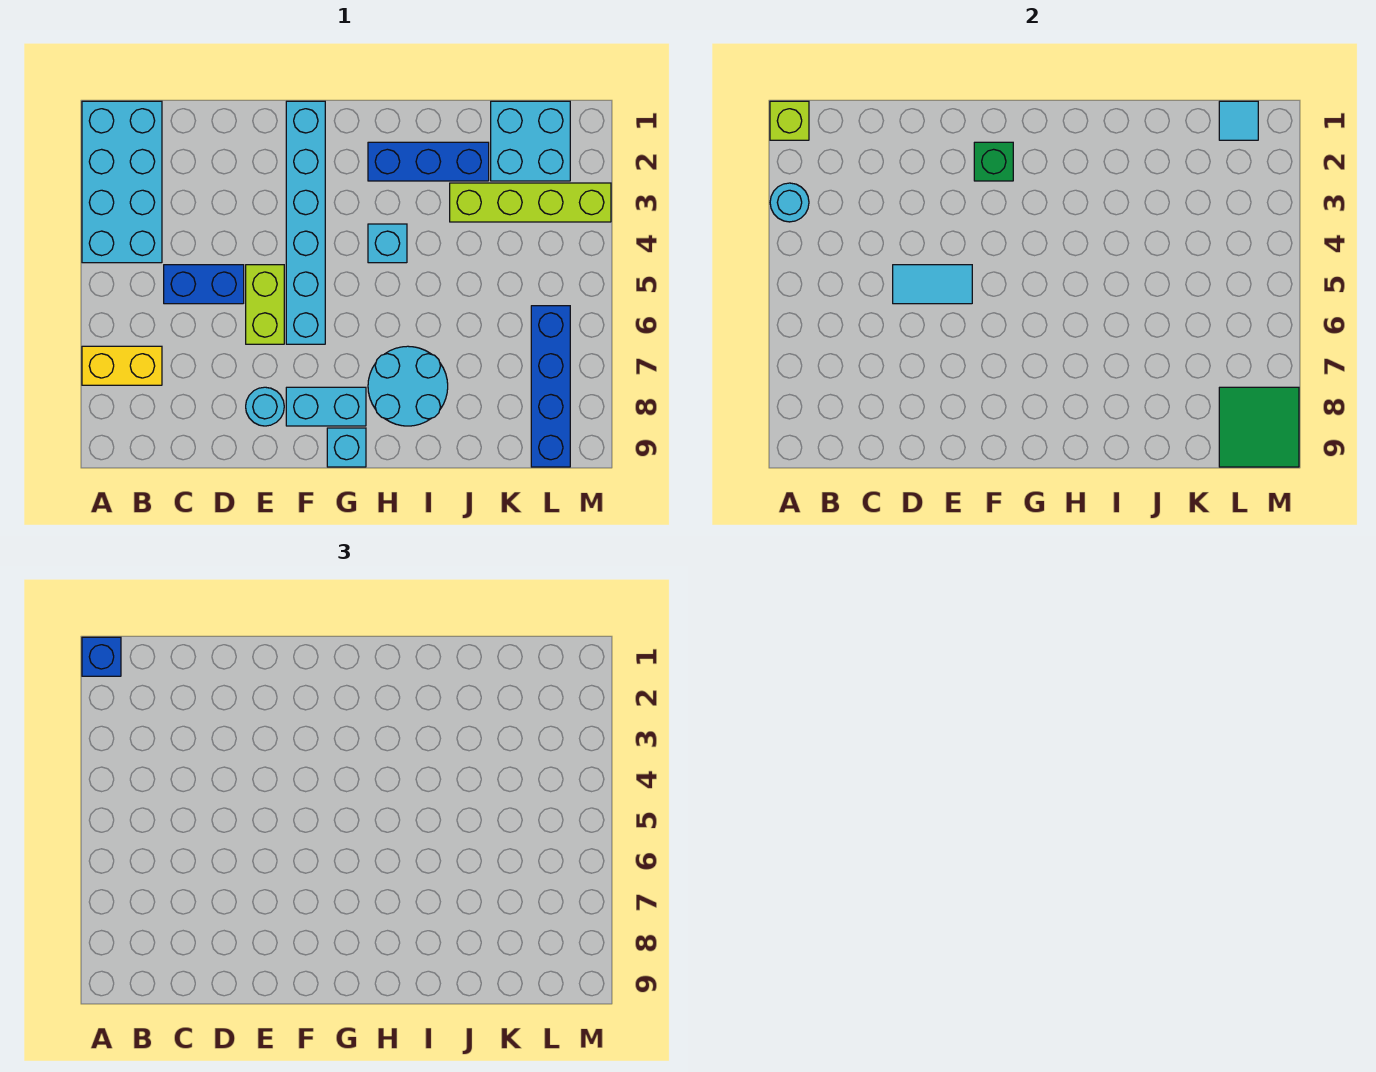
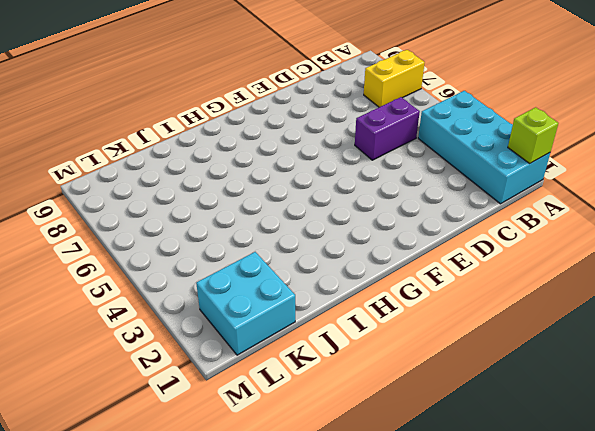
purple brick C5:D5 level 1 -> blue brick C5:D5 level 1
none -> lime brick E5:E6 level 1
none -> cyan round brick E8 level 1
none -> cyan brick F1:F6 level 1

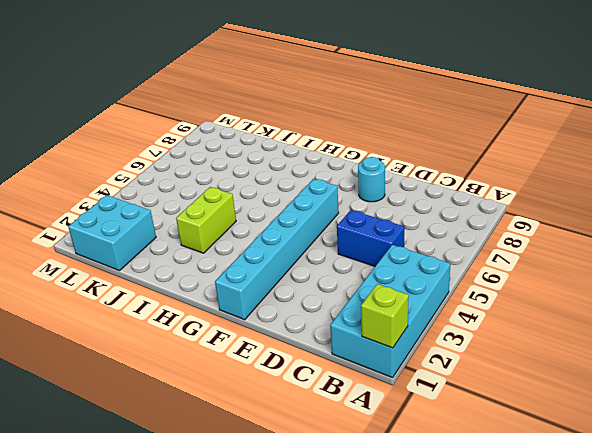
lime brick I3:I4 level 1 -> lime brick E5:E6 level 1
none -> yellow brick A7:B7 level 1
none -> cyan brick F8:G8 level 1
none -> cyan brick G9 level 1

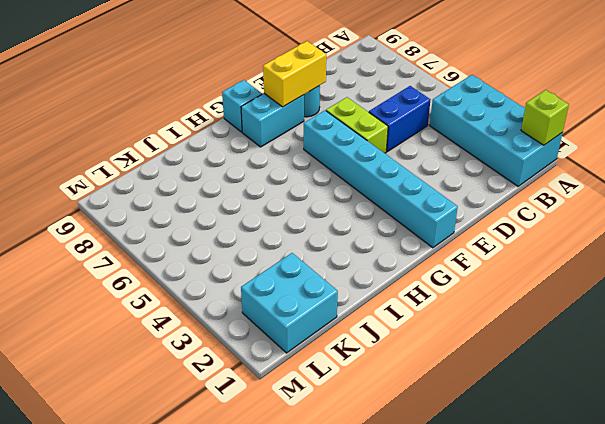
yellow brick E8:F8 level 2 -> yellow brick A7:B7 level 1
none -> blue brick H2:J2 level 1
none -> cyan brick H4 level 1
none -> cyan round brick H7:I8 level 1

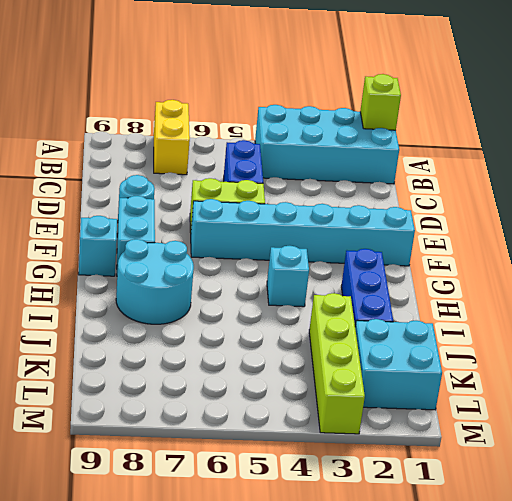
none -> blue brick L6:L9 level 1
none -> cyan round brick A3 level 2
none -> cyan tile D5:E5 level 2

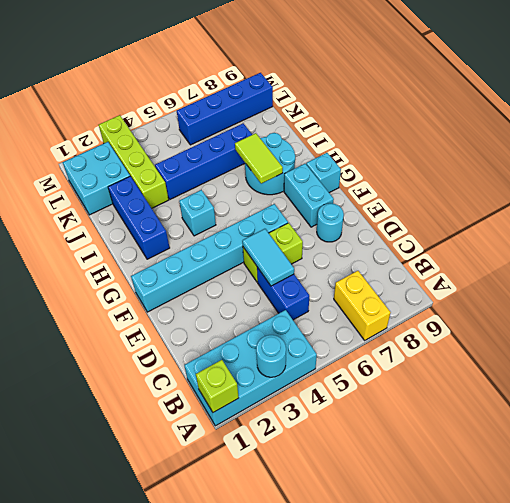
lime tile H7:I7 level 2 -> none
blue brick J4:J7 level 1 -> none
none -> green brick F2 level 2
none -> cyan tile L1 level 2
none -> green tile L8:M9 level 2

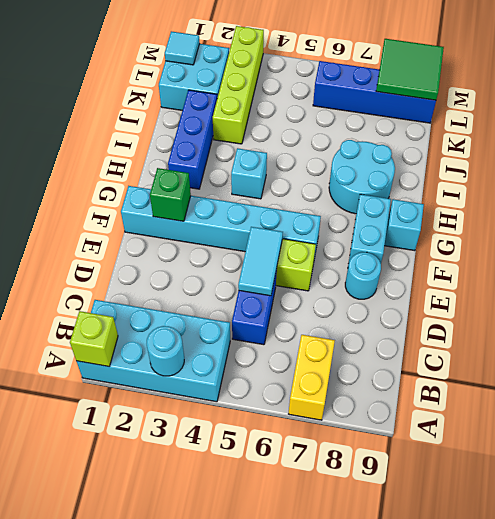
none -> blue brick A1 level 3

